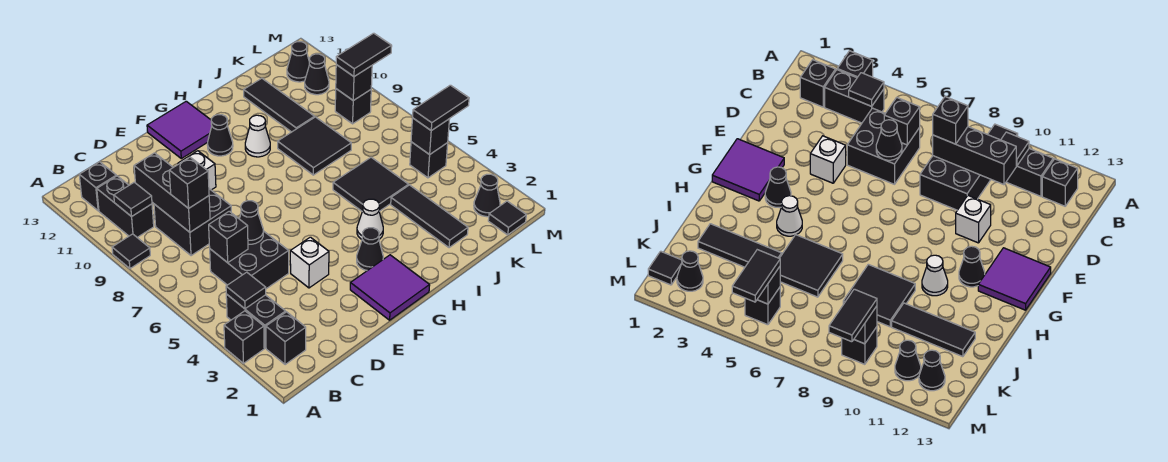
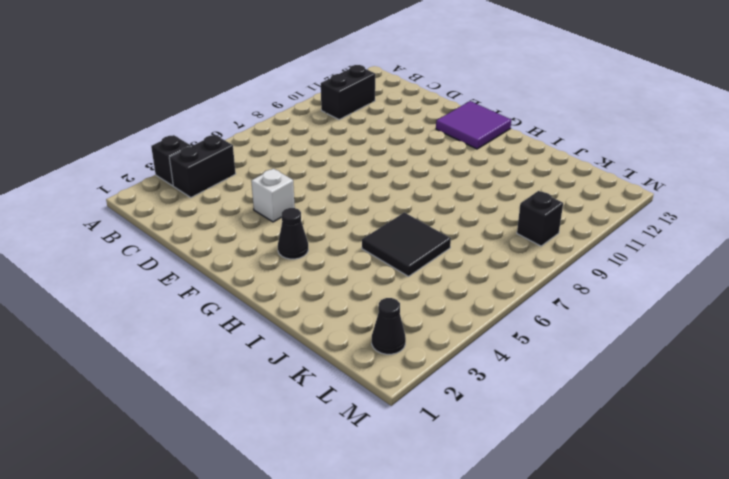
none -> black tile A9 level 1
none -> black brick B2 level 1
none -> black brick B12 level 1
none -> black brick C5:D6 level 1

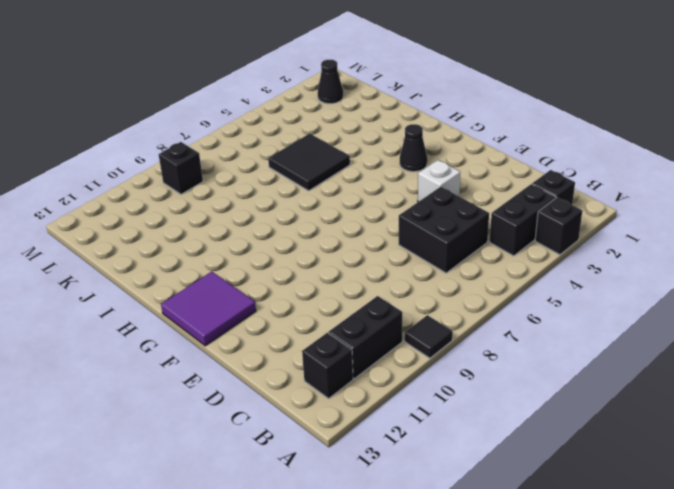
none -> black brick C8:D9 level 1
none -> white brick E10 level 1
none -> purple tile F1:G2 level 1
none -> black cone G11 level 1

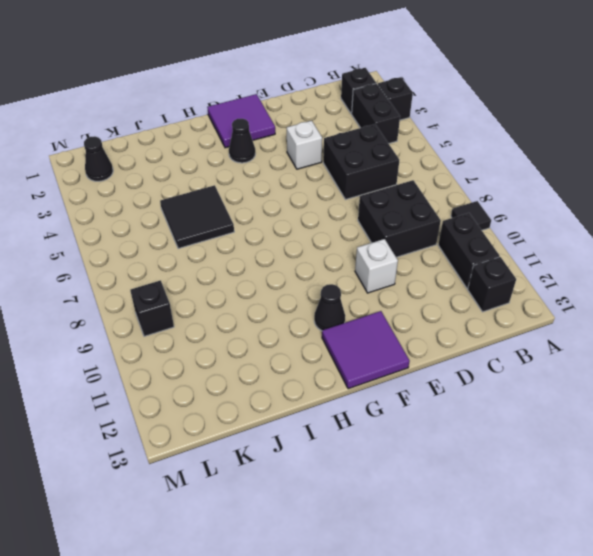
none -> white cone H4 level 1
none -> white cone H10 level 1
none -> black tile I8:J9 level 1
none -> black tile J2:J4 level 1

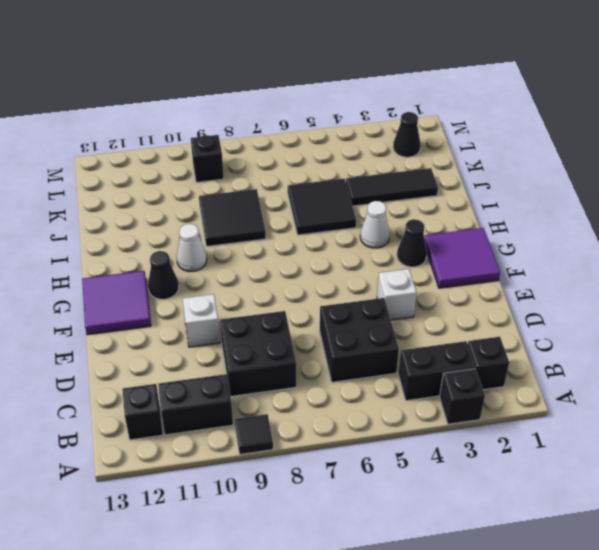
none -> black tile J10:J12 level 1
none -> black tile L1 level 1
none -> black brick L5 level 1
none -> black cone L11 level 1

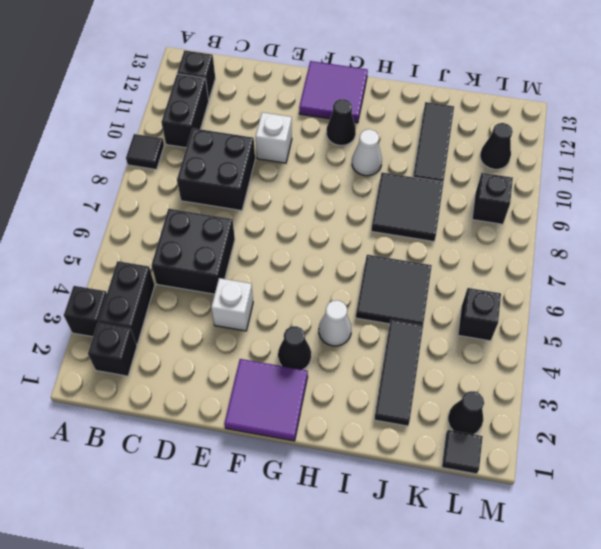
none -> black cone L12 level 1
none -> black tile B4 level 2
none -> black tile B10 level 2
none -> black brick C6 level 2

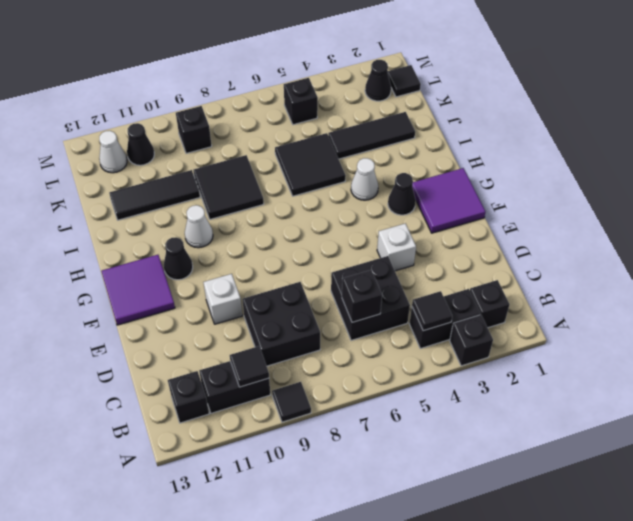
white cone L12 level 1 -> black cone L12 level 1
none -> black brick C8:C10 level 2
none -> black cone D6 level 2
none -> black brick L5 level 2
none -> black brick L9 level 2

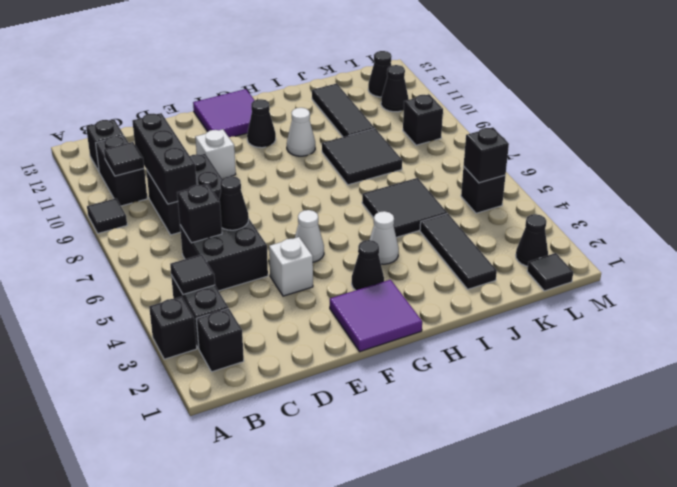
white cone F5 level 1 -> none
none -> black brick L9 level 2
none -> black brick C8 level 3
none -> black tile L5:M5 level 3
none -> black tile L9:M9 level 3

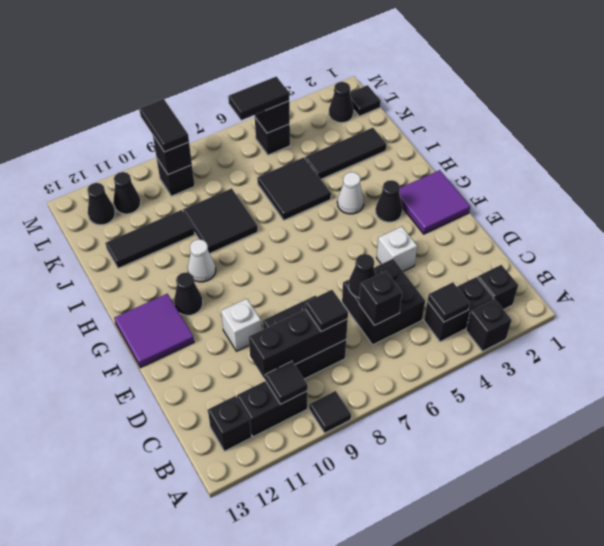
black tile C8 level 3 -> black brick C8 level 3
black tile L5:L6 level 3 -> black tile L5:M5 level 3

